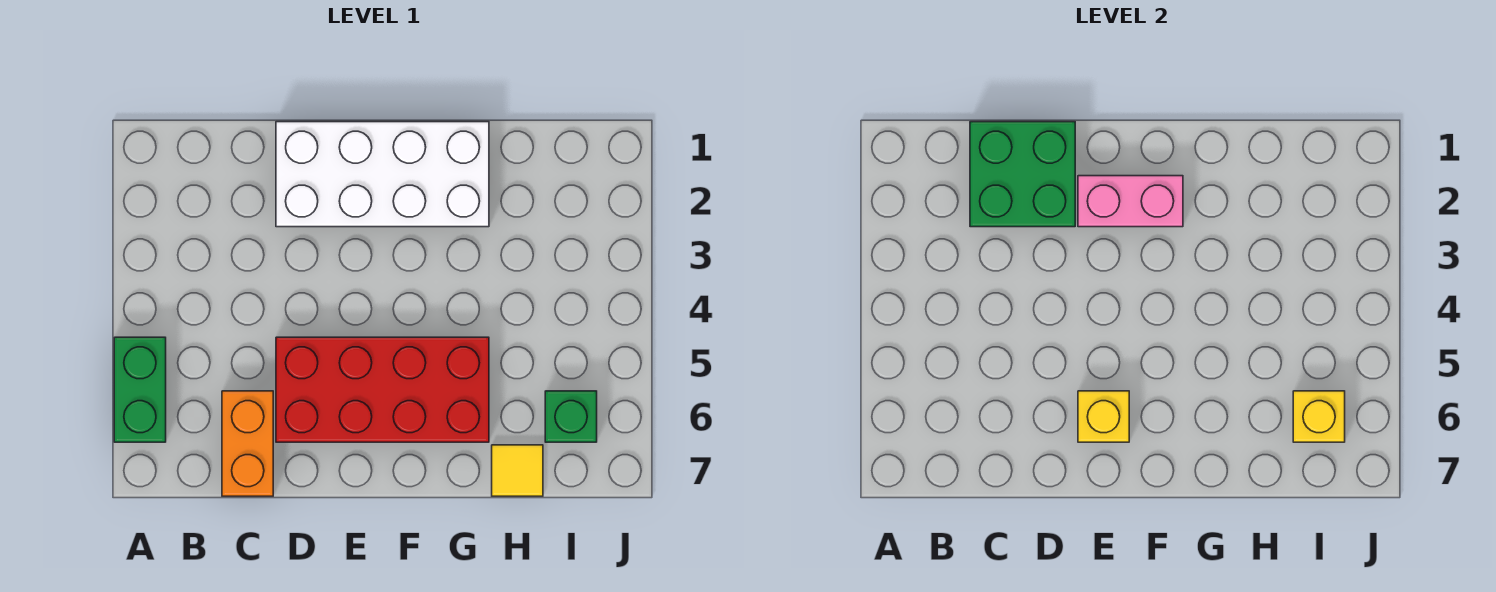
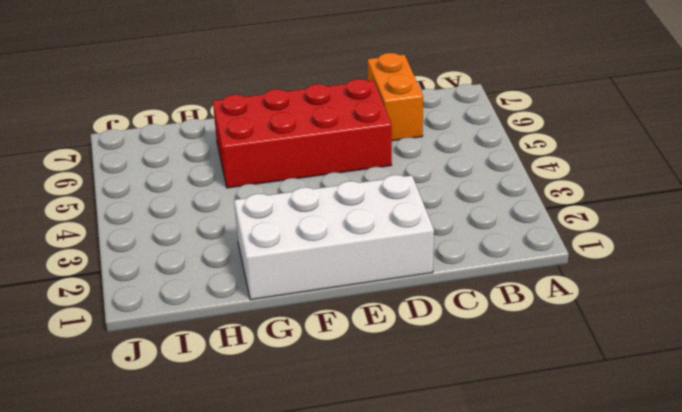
none -> green brick A5:A6 level 1
none -> yellow tile H7 level 1

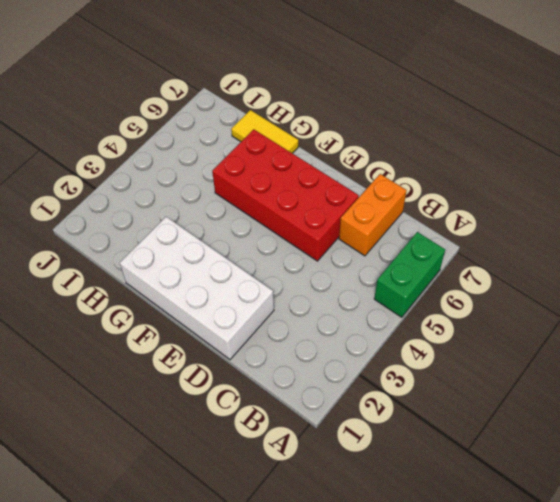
yellow tile G7:H7 level 1 -> yellow tile H7 level 1
none -> green brick I6 level 1
none -> green brick C1:D2 level 2

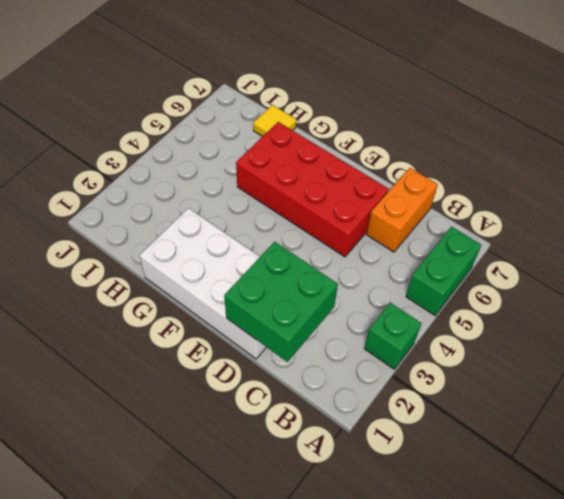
green brick A3 level 1 -> green brick I6 level 1
none -> pink brick E2:F2 level 2
none -> yellow brick E6 level 2

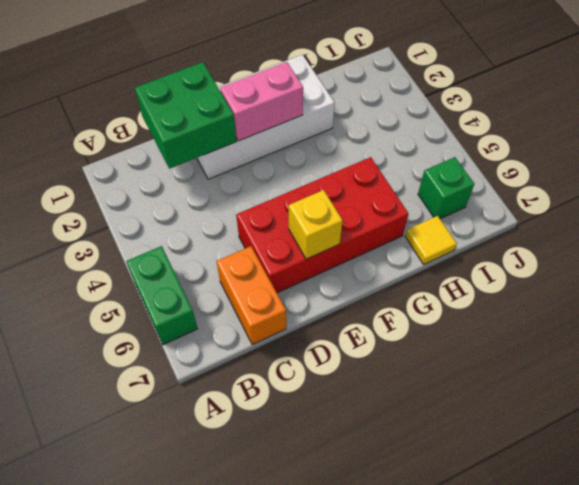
none -> yellow brick I6 level 2

